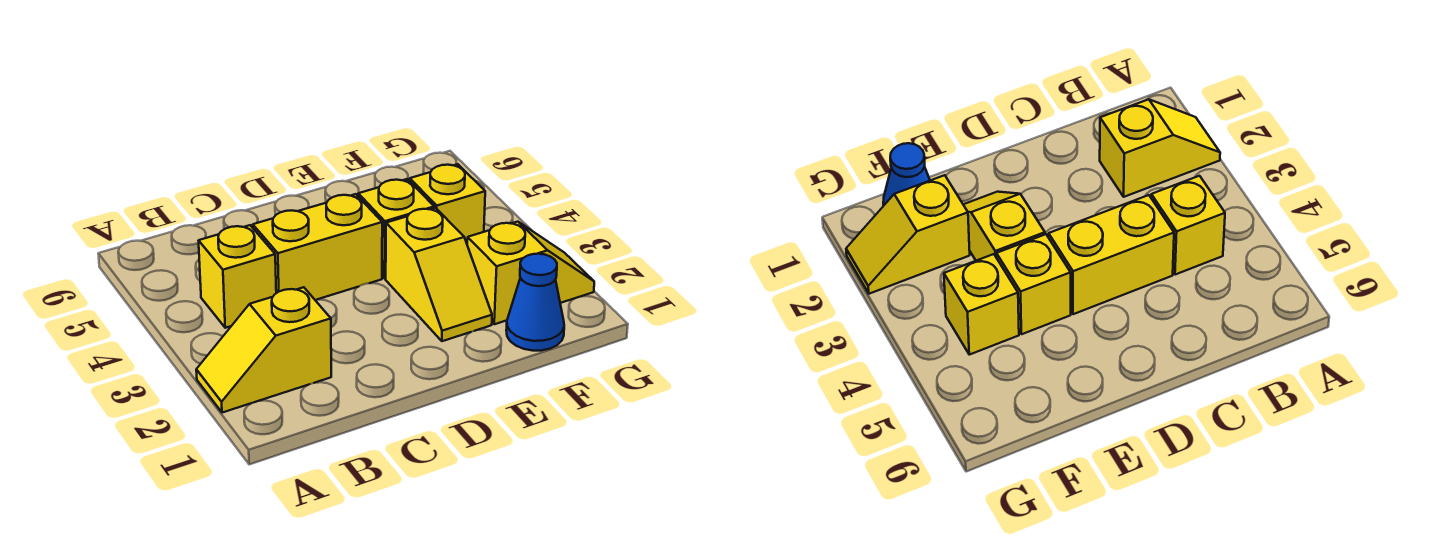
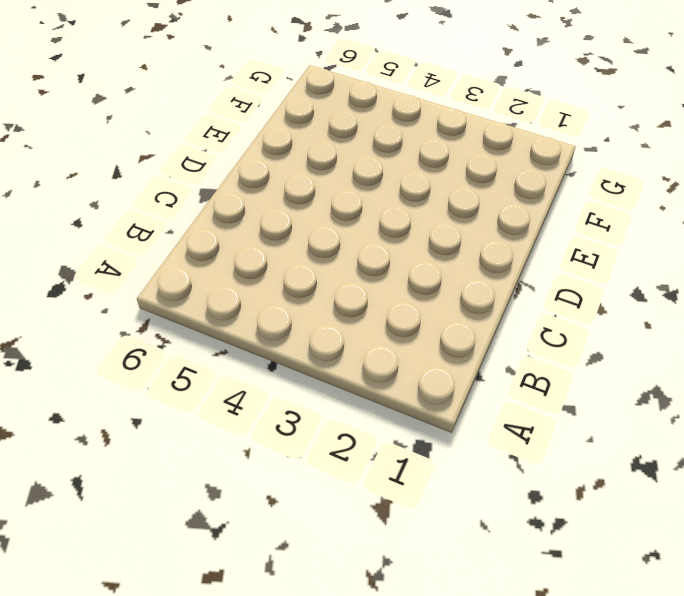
none -> yellow slope A2:B2 level 1 top B
none -> yellow brick B4 level 1

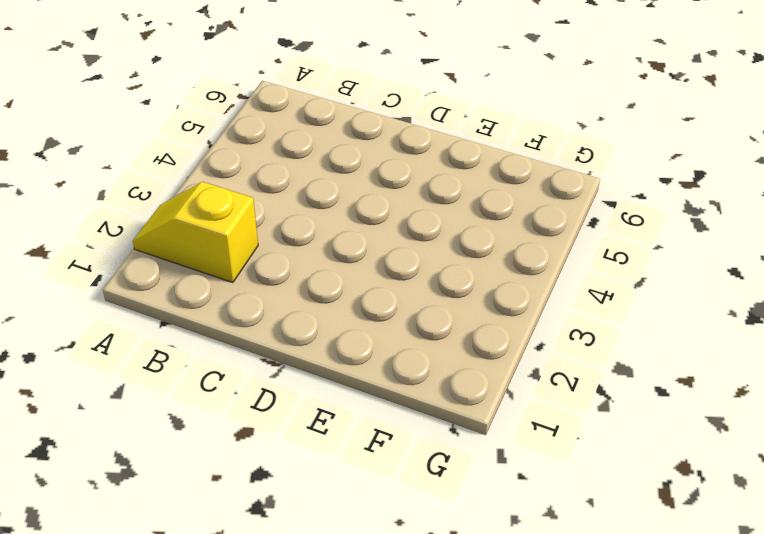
none -> yellow brick B4 level 1
none -> yellow brick C4:D4 level 1

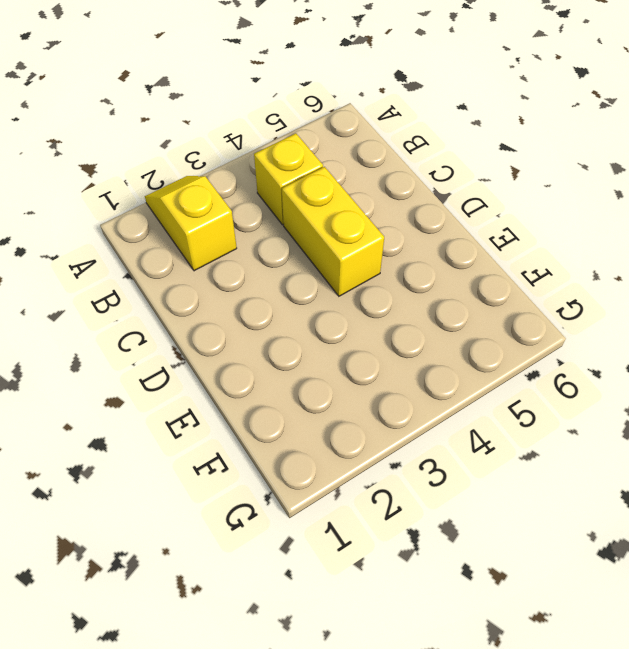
none -> yellow slope E2:E3 level 1 top 3
none -> yellow brick E4 level 1

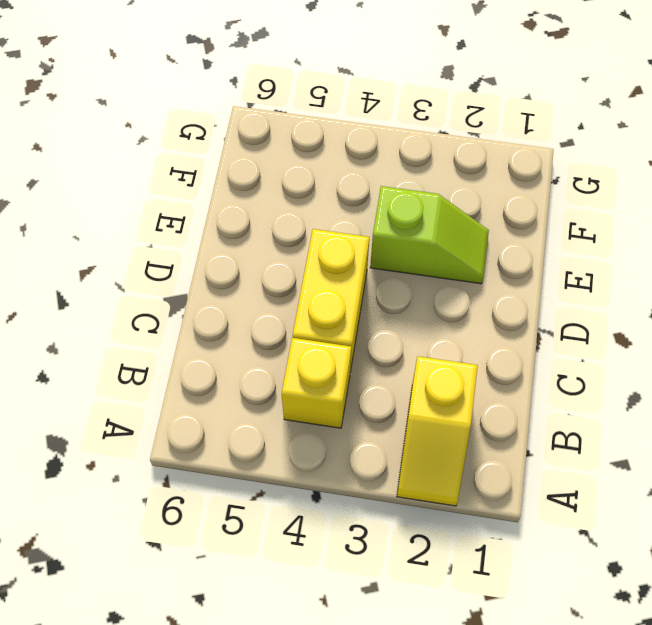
lime slope E2:E3 level 1 top 3 -> yellow slope E2:E3 level 1 top 3
none -> yellow brick E4 level 1
none -> blue cone F1 level 1

